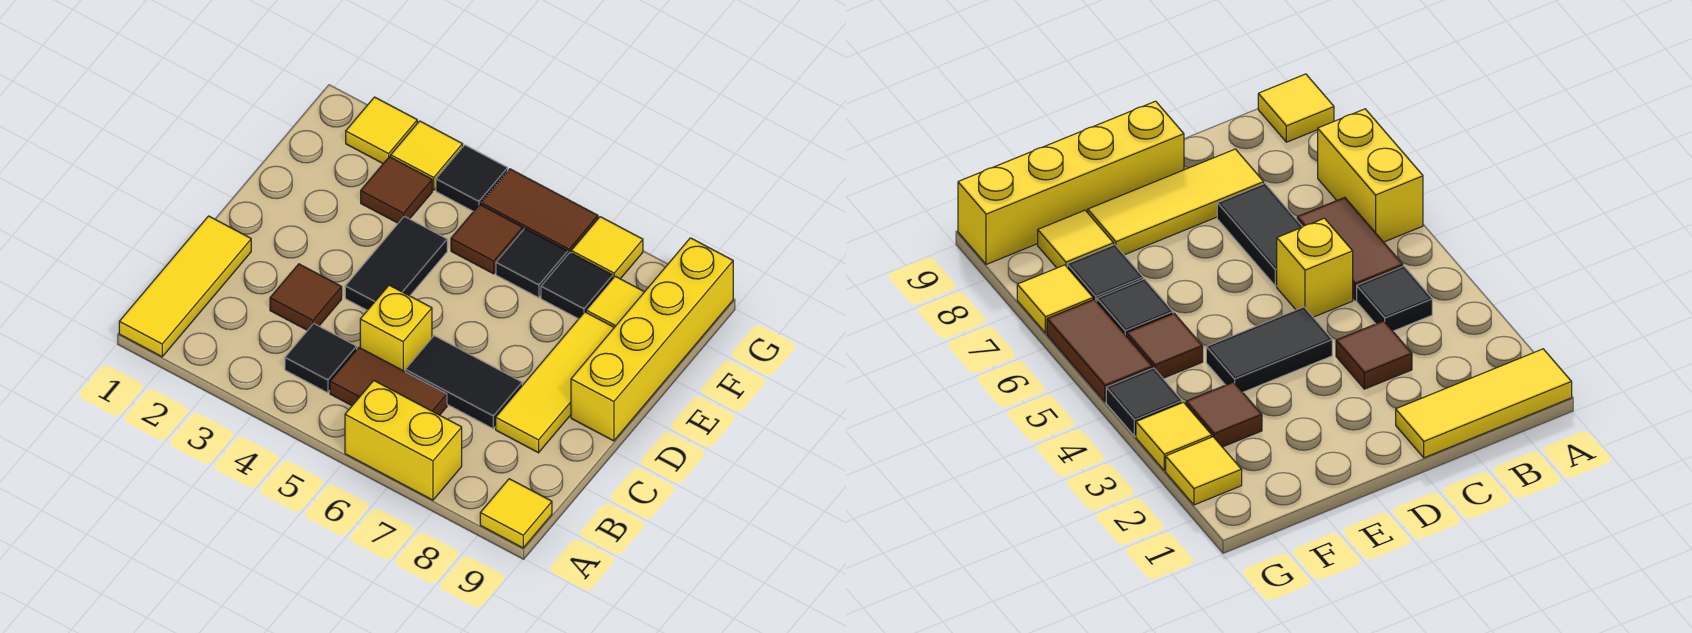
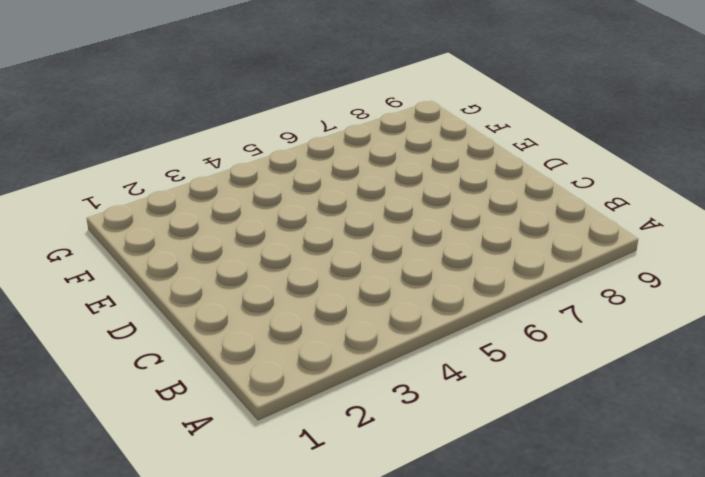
none -> yellow tile A1:C1 level 1
none -> yellow brick A6:A7 level 1
none -> yellow tile A9 level 1

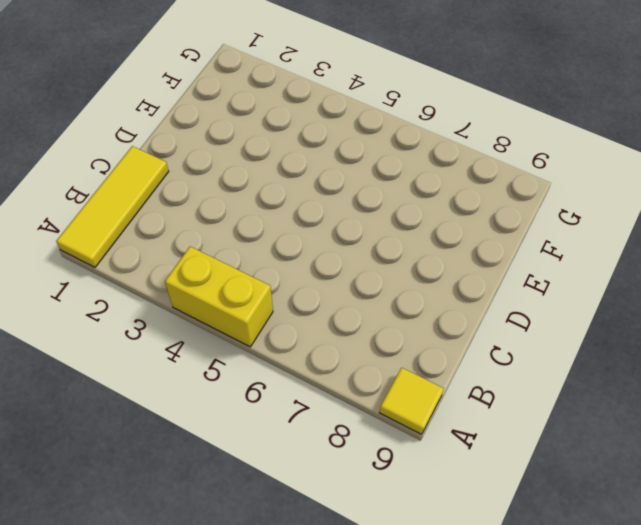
yellow brick A4:A5 level 1 -> yellow brick A6:A7 level 1
none -> black tile B4 level 1
none -> brown tile B5:B6 level 1
none -> brown tile C3 level 1

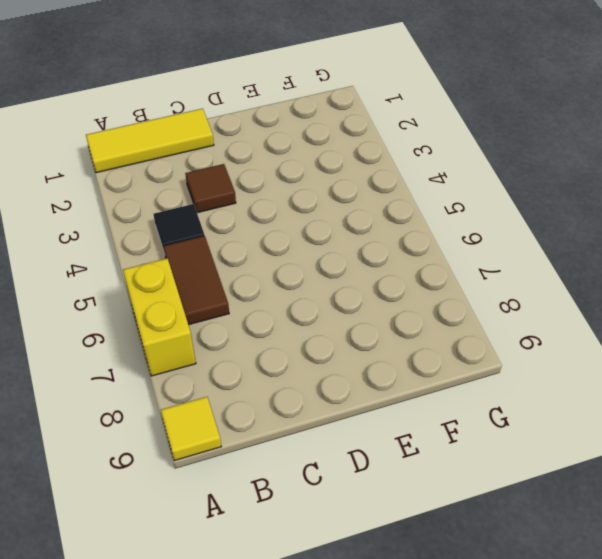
none -> yellow brick C5 level 1
none -> black tile C6:C7 level 1
none -> yellow tile C8:E8 level 1

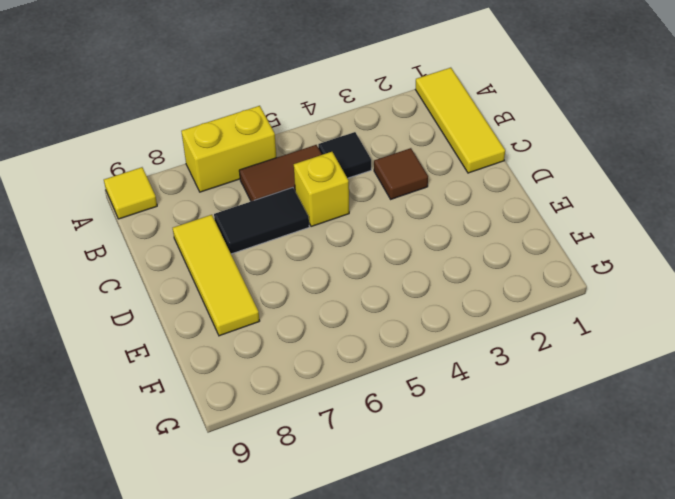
none -> black tile D4:E4 level 1
none -> yellow brick D9:G9 level 1
none -> brown tile F3 level 1

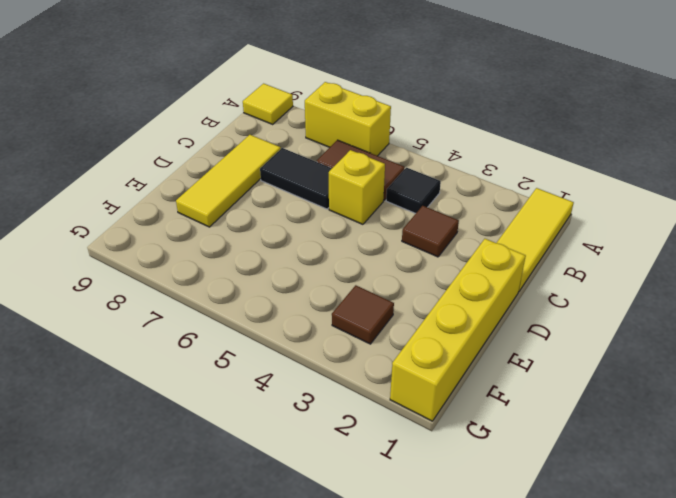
yellow brick D1:G1 level 1 -> yellow brick D9:G9 level 1
none -> black tile D4:E4 level 1
none -> brown tile F5 level 1
none -> black tile F6 level 1

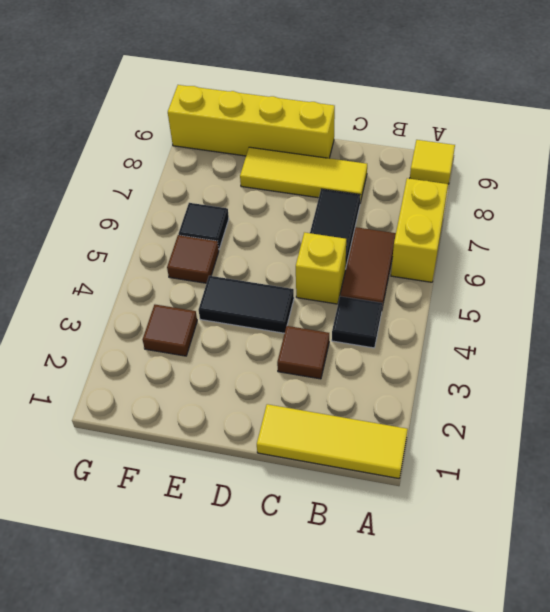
none -> black tile F7 level 1
none -> yellow tile F8 level 1
none -> yellow tile G2 level 1

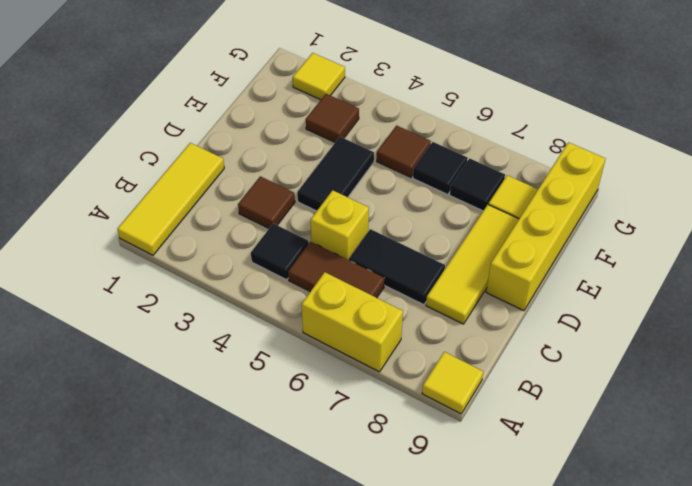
none -> yellow tile G3 level 1
none -> black tile G4 level 1
none -> brown tile G5:G6 level 1

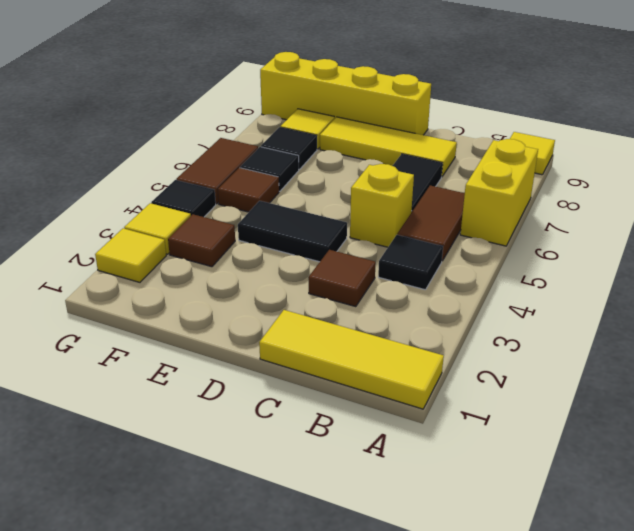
none -> yellow tile G7 level 1

